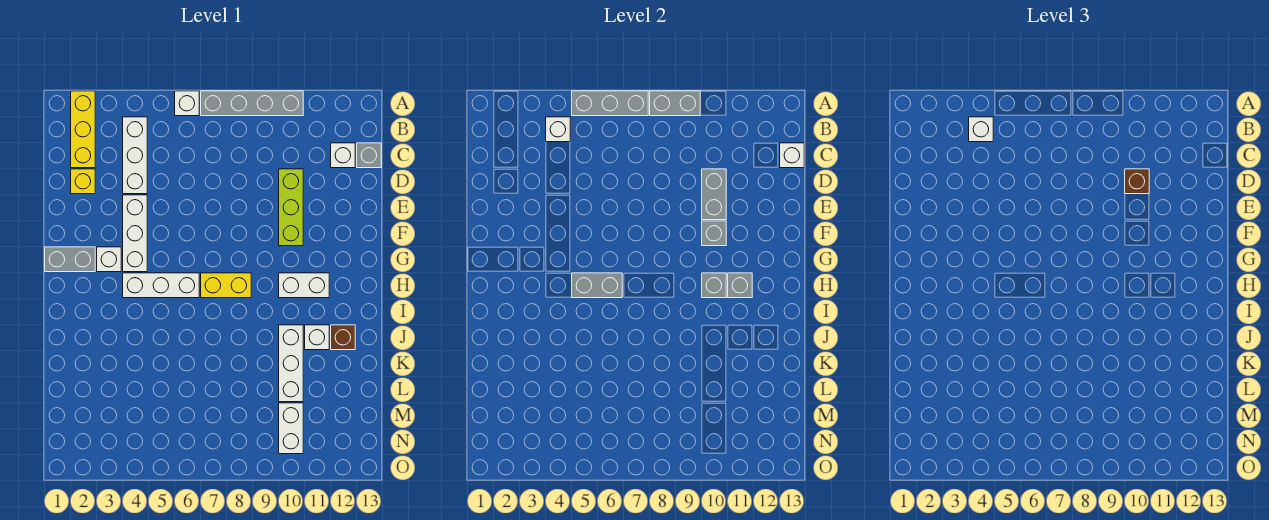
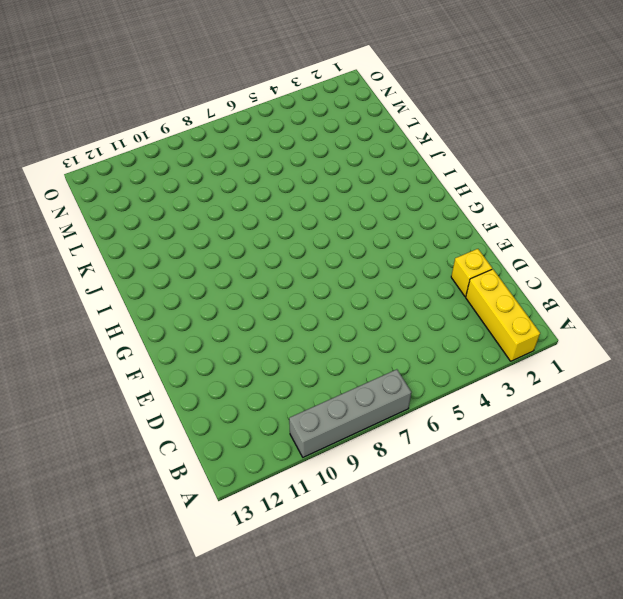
none -> white brick A6 level 1
none -> white brick B4:D4 level 1
none -> white brick C12 level 1

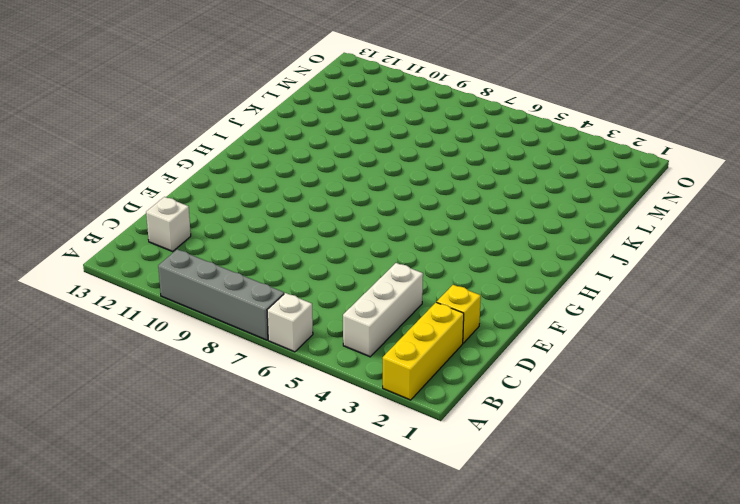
none -> grey brick C13 level 1
none -> lime brick D10:F10 level 1
none -> white brick E4:G4 level 1

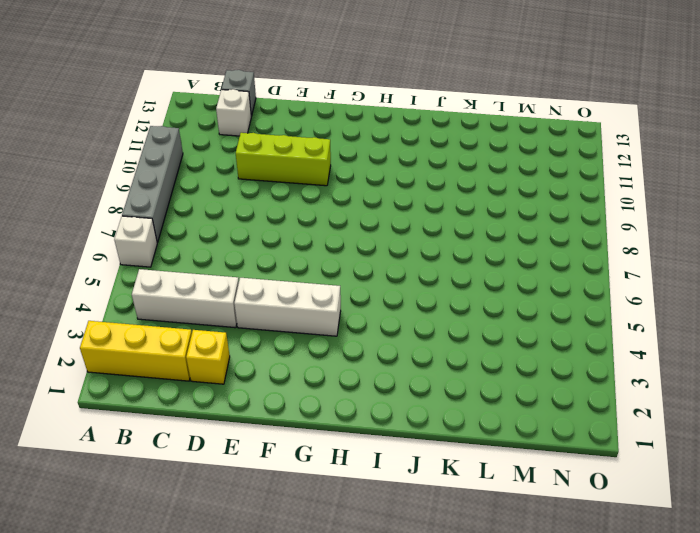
none -> grey brick G1:G2 level 1
none -> white brick G3 level 1
none -> white brick H4:H6 level 1

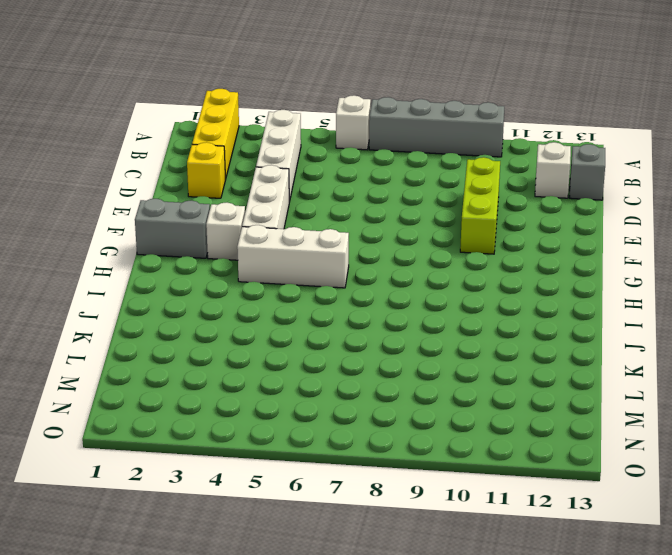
none -> yellow brick H7:H8 level 1
none -> white brick H10:H11 level 1
none -> white brick J10:L10 level 1

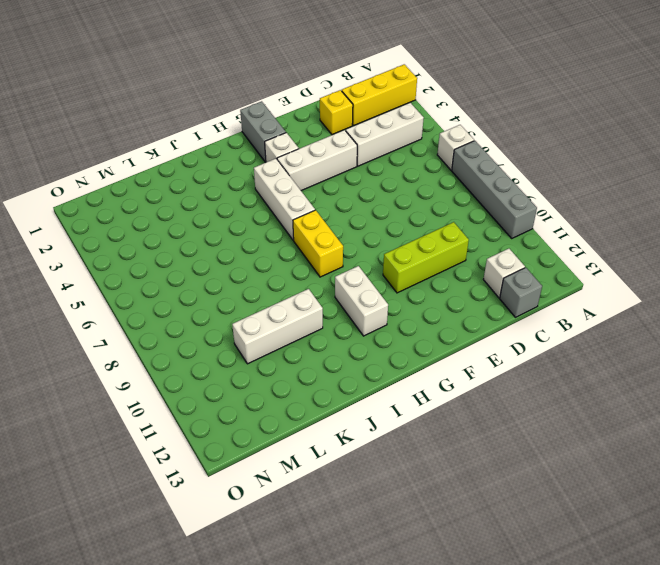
none -> white brick J11 level 1
none -> brown brick J12 level 1
none -> white brick M10:N10 level 1

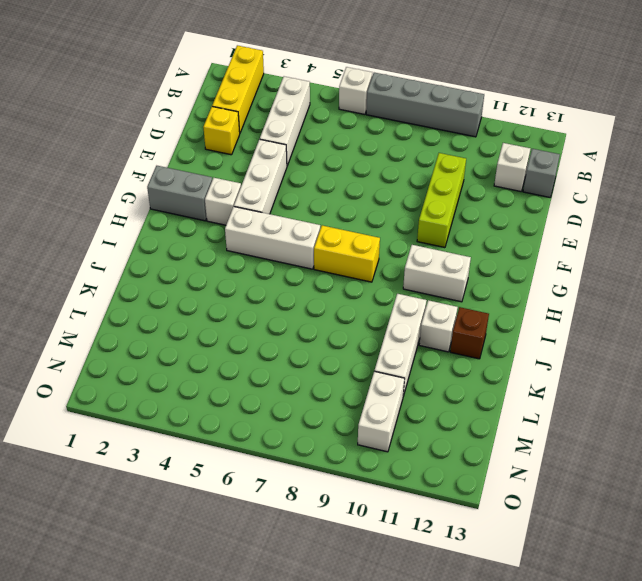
none -> grey brick A5:A7 level 2
none -> grey brick A8:A9 level 2
none -> white brick B4 level 2

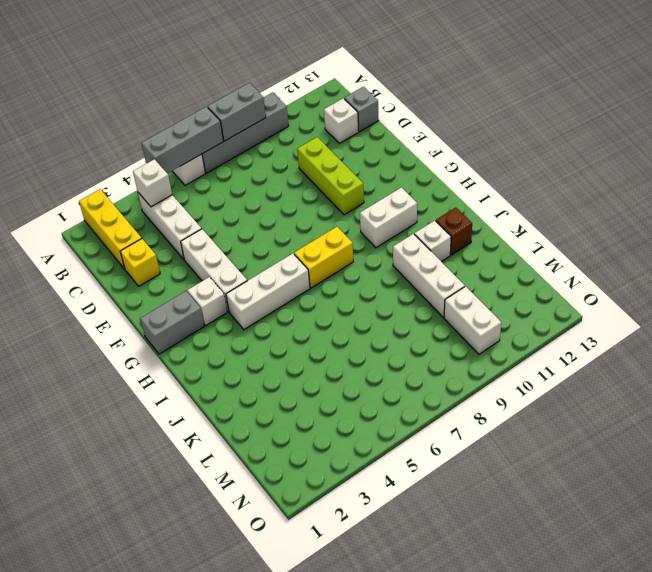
none -> white brick C13 level 2
none -> grey brick D10:E10 level 2
none -> grey brick F10 level 2

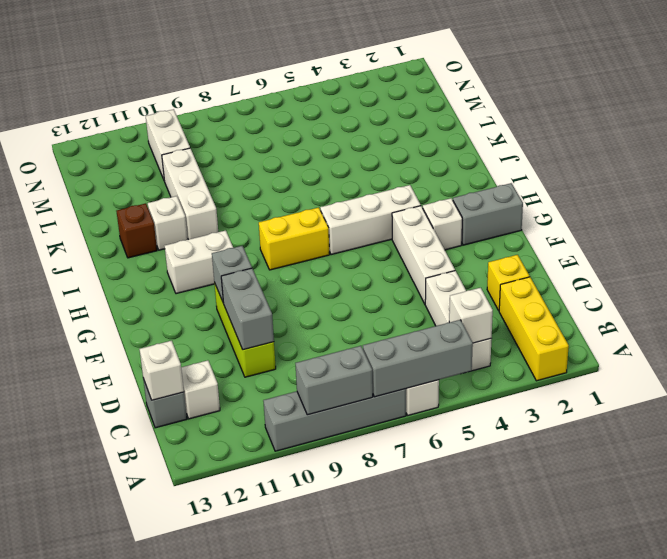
none -> grey brick H5:H6 level 2
none -> grey brick H10 level 2
none -> grey brick H11 level 2

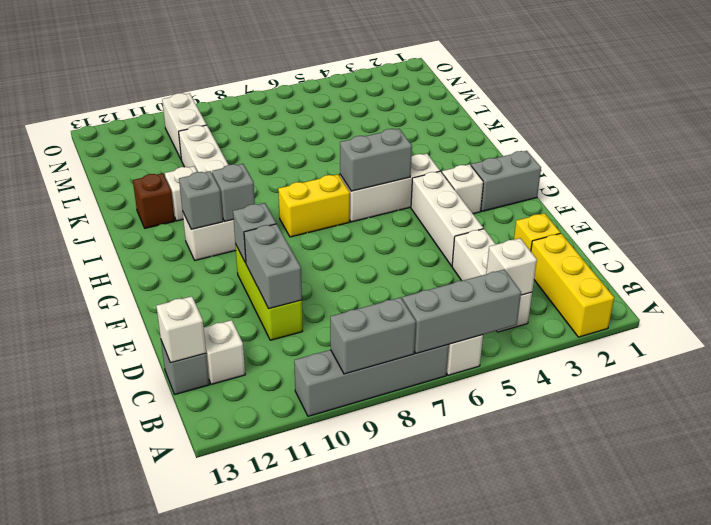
none -> white brick B4 level 3
none -> brown brick D10 level 3

